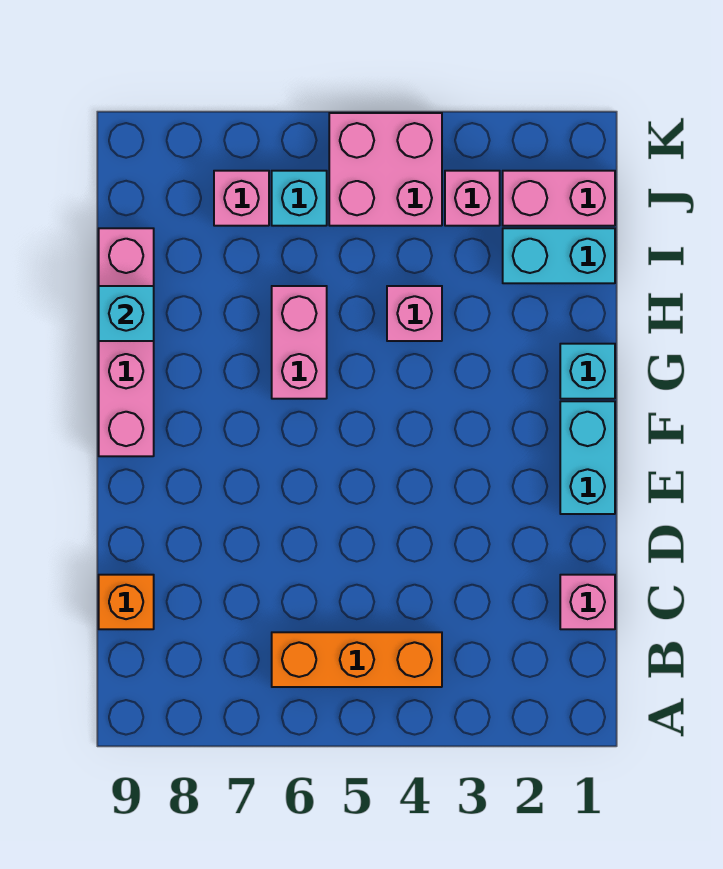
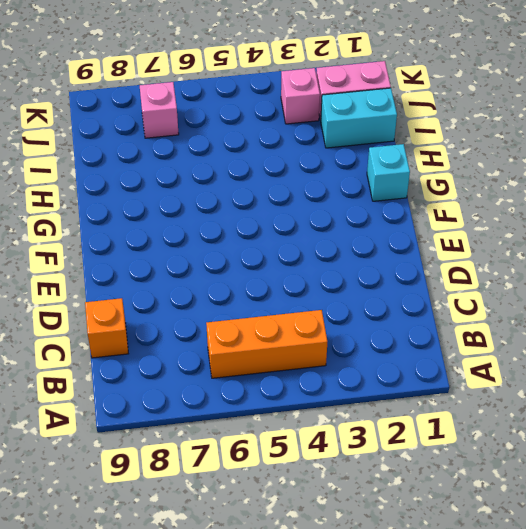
none -> pink brick C1 level 1
none -> cyan brick E1:F1 level 1
none -> pink brick F9:I9 level 1

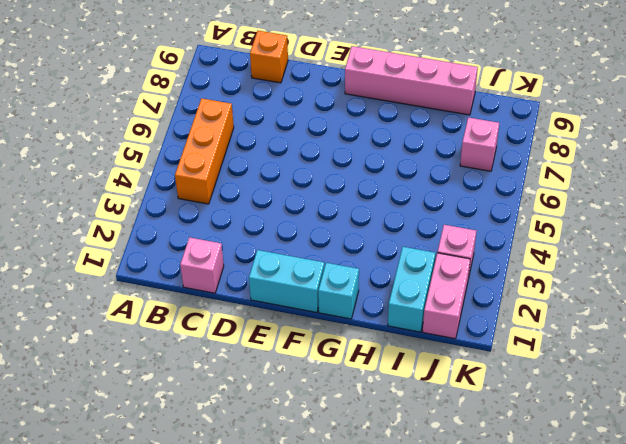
none -> pink brick G6:H6 level 1
none -> pink brick H4 level 1
none -> pink brick J4:K5 level 1

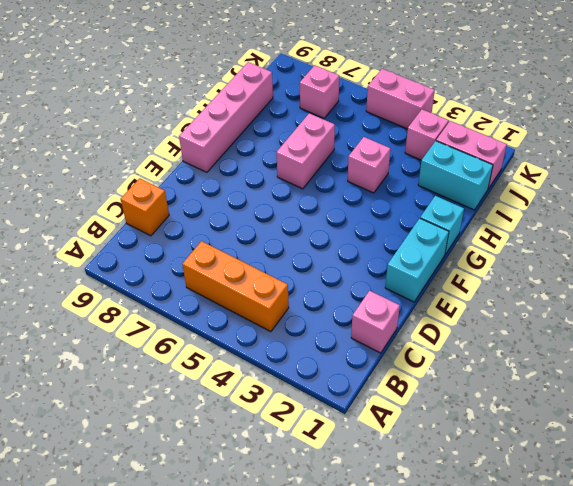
pink brick K4:K5 level 1 -> pink brick J4:K5 level 1
none -> cyan brick J6 level 1
none -> cyan brick H9 level 2

